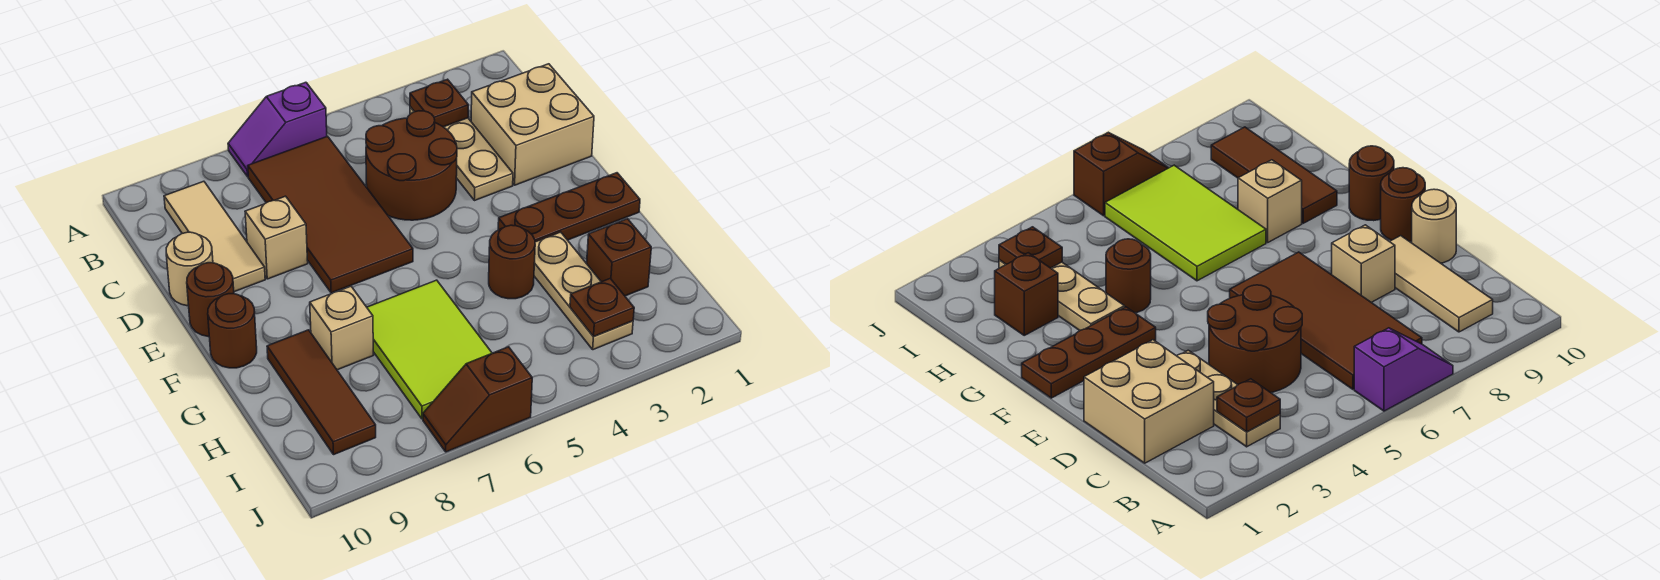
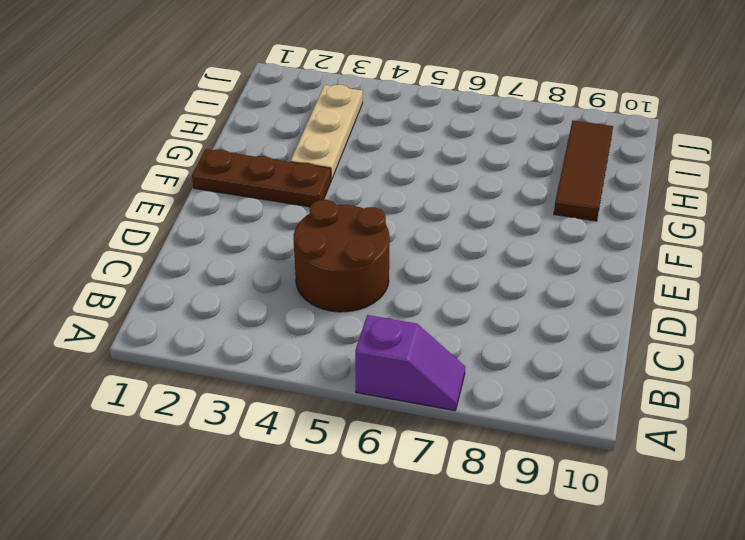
none -> tan plate B3:D3 level 1
none -> brown tile B6:E7 level 1
none -> tan tile B9:D9 level 1

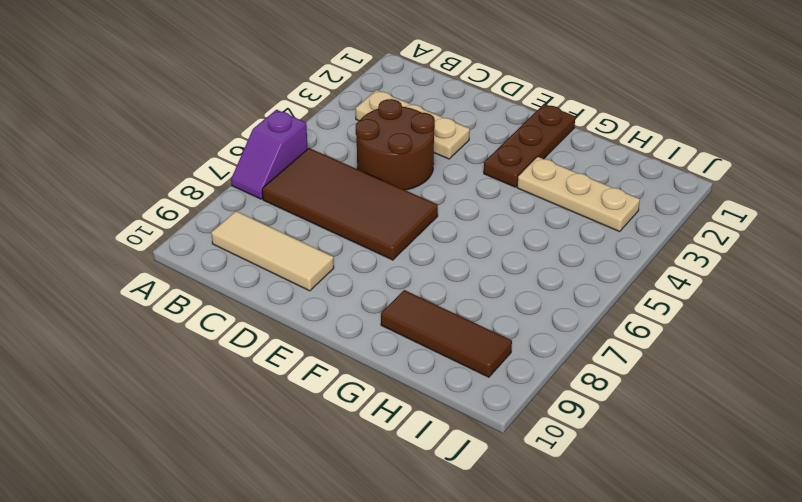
none -> tan brick C1:D2 level 1
none -> tan brick D8 level 1
none -> tan round brick D10 level 1

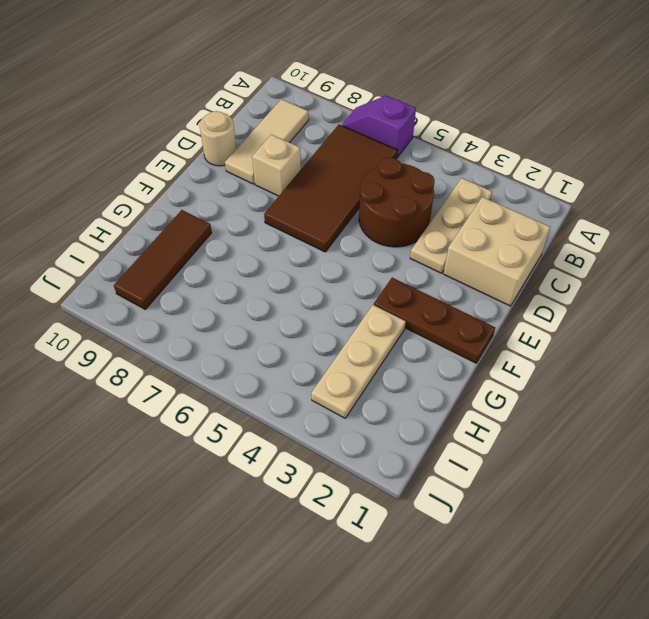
none -> brown round brick E10 level 1
none -> brown round brick F10 level 1
none -> brown round brick G4 level 1

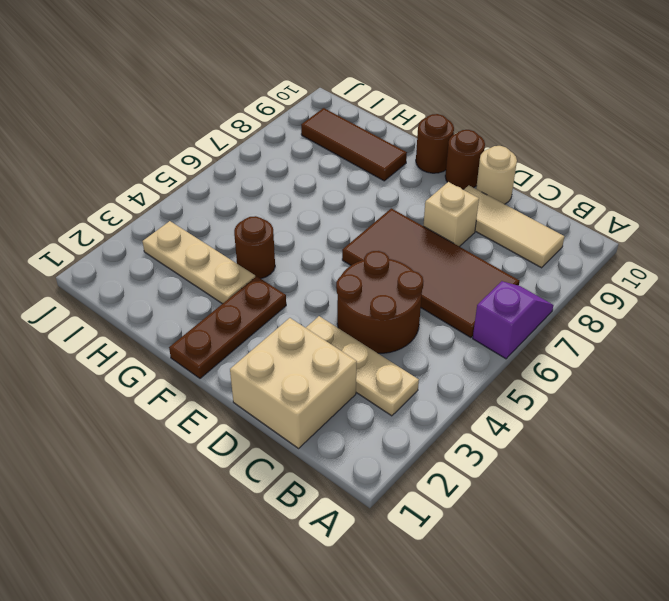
none -> lime tile G6:I7 level 1
none -> tan brick G8 level 1
none -> brown brick H2 level 1

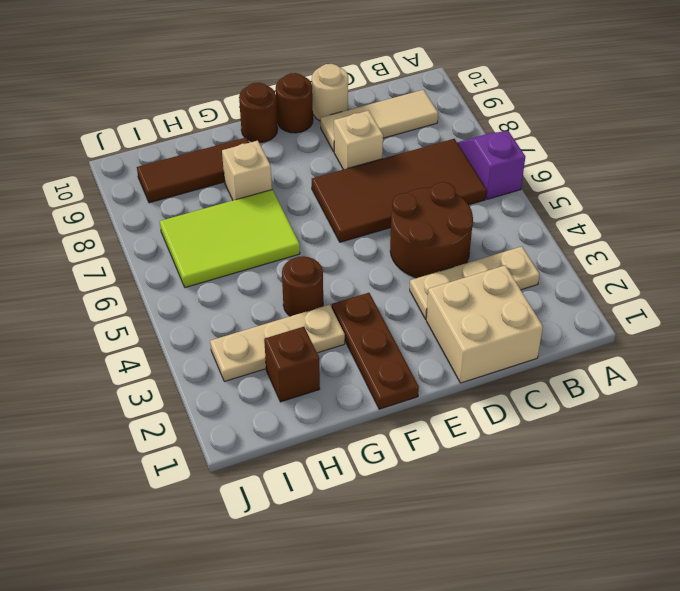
none -> brown slope J6:J7 level 1 top 6
none -> brown plate B3 level 2
none -> brown plate I3 level 2

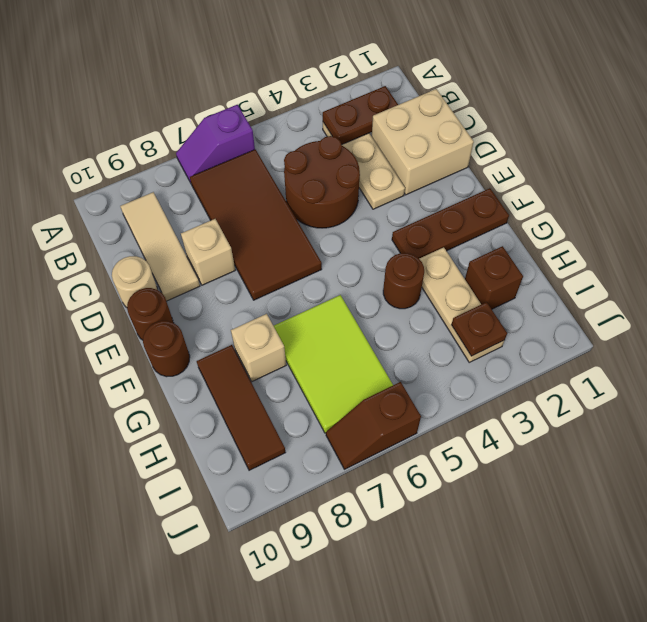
brown plate B2:B3 level 2 -> brown plate B3 level 2

